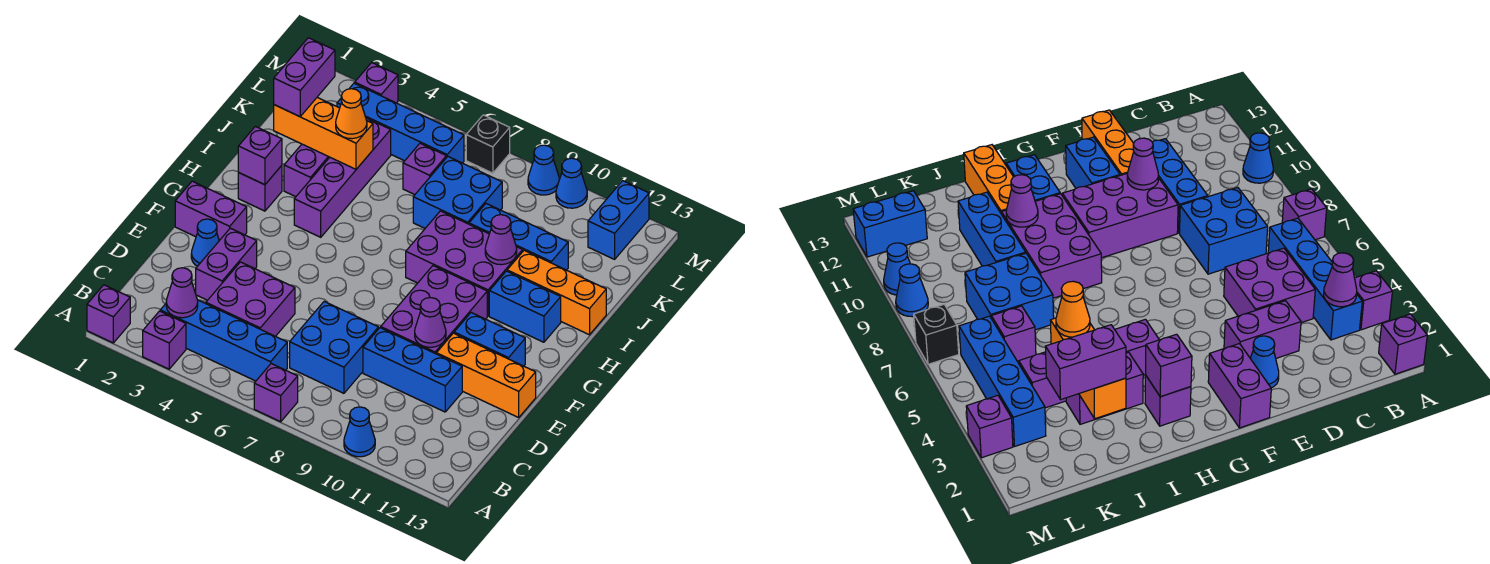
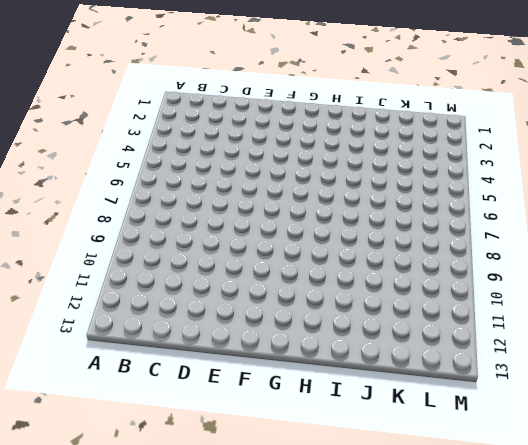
none -> purple brick A1 level 1
none -> purple brick A3 level 1
none -> purple brick A7 level 1
none -> blue cone A10 level 1

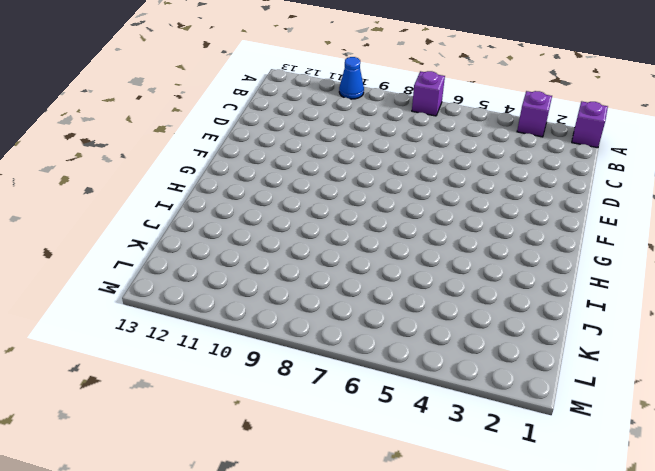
none -> blue brick B3:B6 level 1
none -> purple brick C4:D5 level 1
none -> blue brick C7:D8 level 1
none -> purple brick D3:E3 level 1

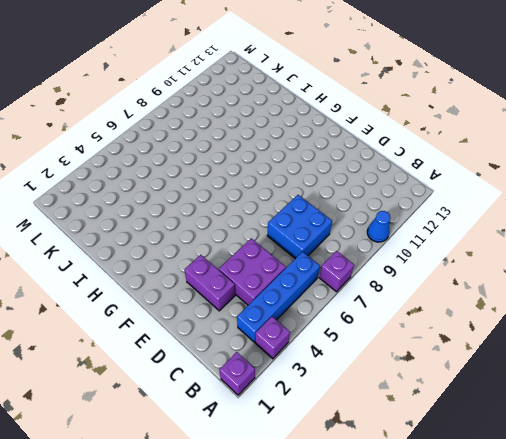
none -> blue brick D9:D11 level 1
none -> blue cone E2 level 1
none -> purple brick E9:G10 level 1
none -> orange brick E11:E13 level 1

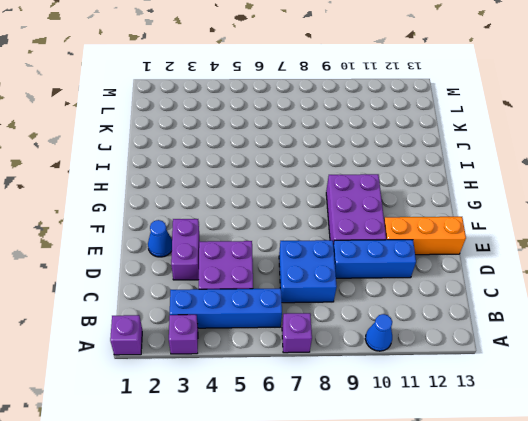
none -> purple brick F1:F2 level 1
none -> blue brick F11:F12 level 1
none -> purple brick H2 level 1
none -> purple brick H4:K4 level 1

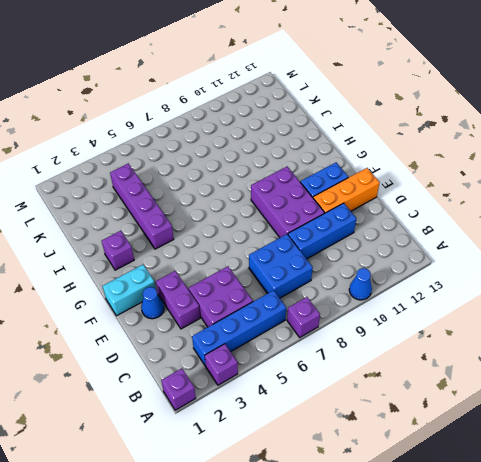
cyan brick F1:F2 level 1 -> purple brick F1:F2 level 1
none -> purple brick H8:I10 level 1
none -> blue brick H11:H12 level 1
none -> purple brick I3:J3 level 1
none -> orange brick I11:I13 level 1

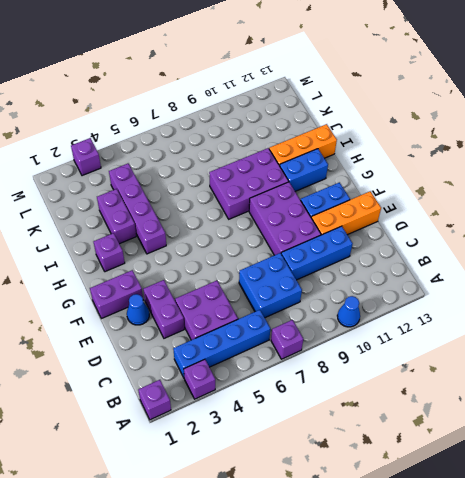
none -> blue brick J7:K8 level 1
none -> blue brick J9:J11 level 1
none -> purple brick K6 level 1
none -> blue brick L3:L6 level 1

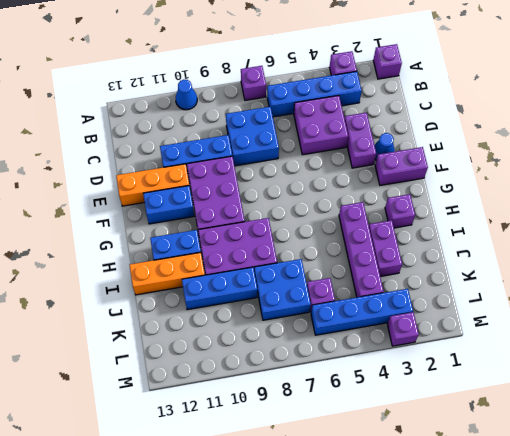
none -> blue brick L12:M12 level 1
none -> black brick M7 level 1
none -> blue cone M9 level 1
none -> blue cone M10 level 1

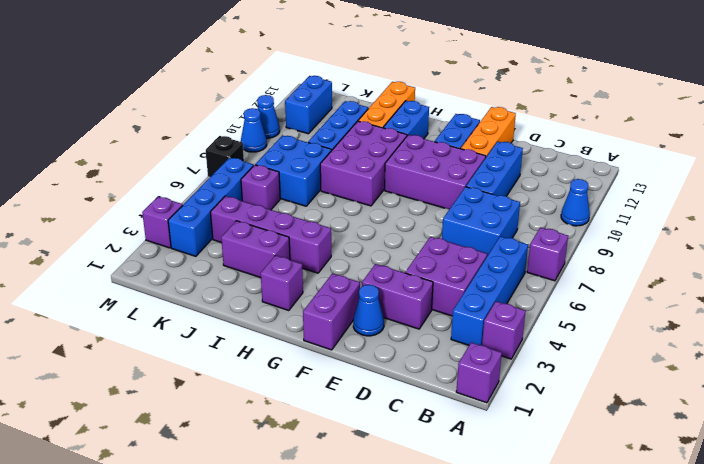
blue brick L11:L12 level 1 -> blue brick L12:M12 level 1
none -> purple cone B3 level 2
none -> purple cone E10 level 2
none -> purple brick H2 level 2
none -> purple cone I10 level 2

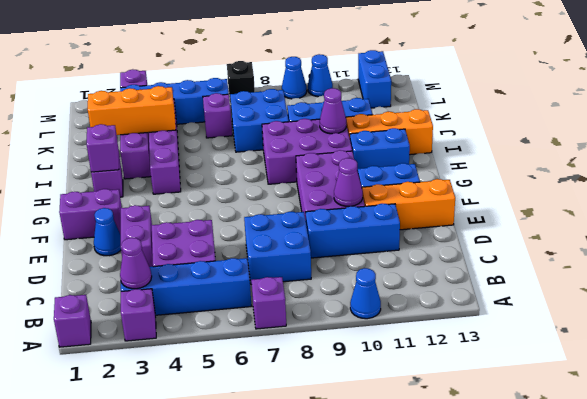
none -> purple brick J2:K2 level 3
none -> orange cone J4 level 3

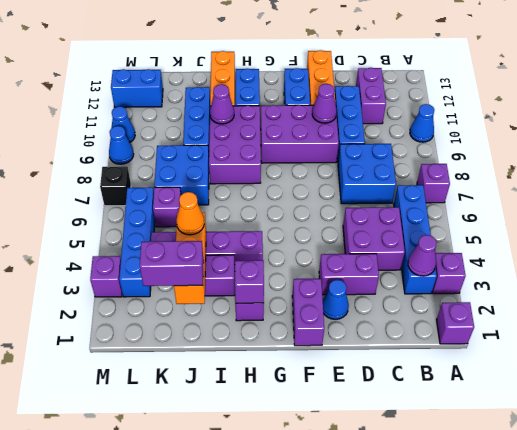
purple brick C11:C12 level 1 -> none

